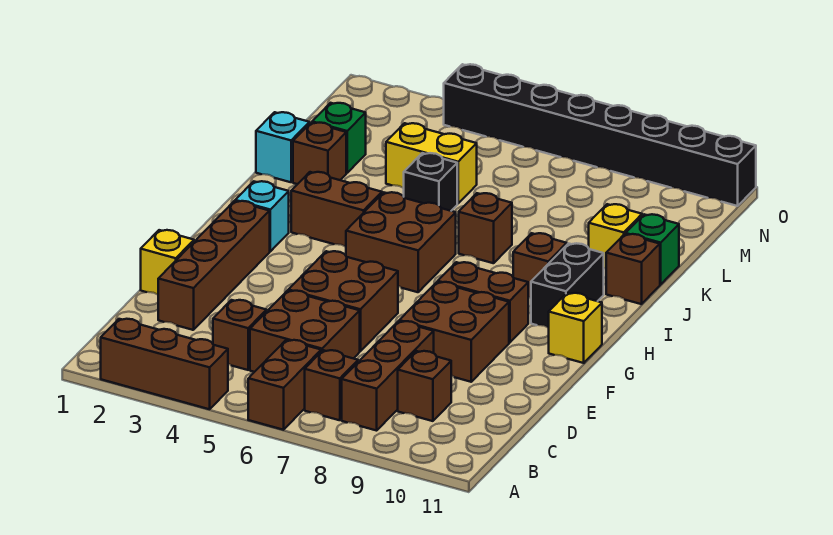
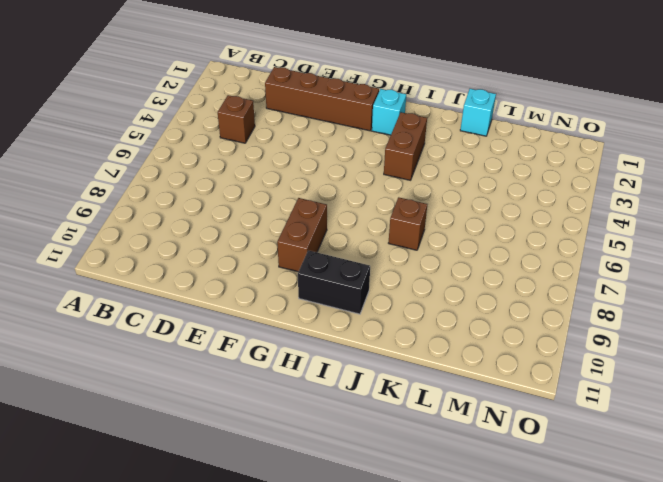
none -> brown brick A2:A4 level 1
none -> brown brick A6:B6 level 1
none -> brown brick B7 level 1

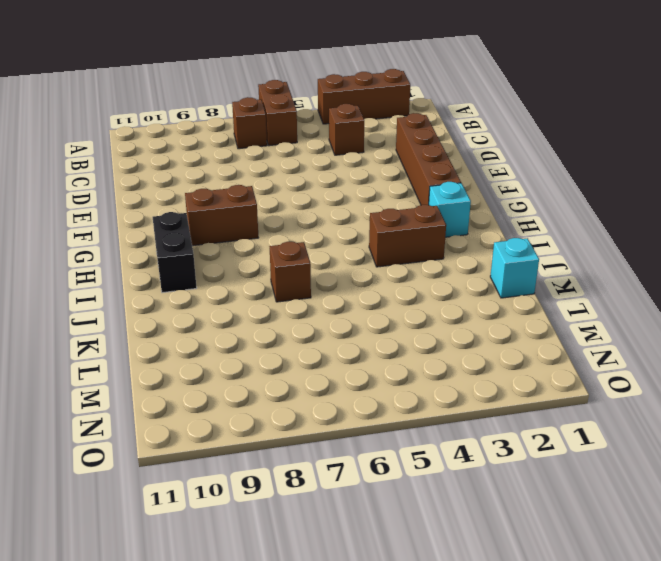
none -> brown brick B8:D8 level 1
none -> brown brick C5:D6 level 1
none -> brown brick C9 level 1

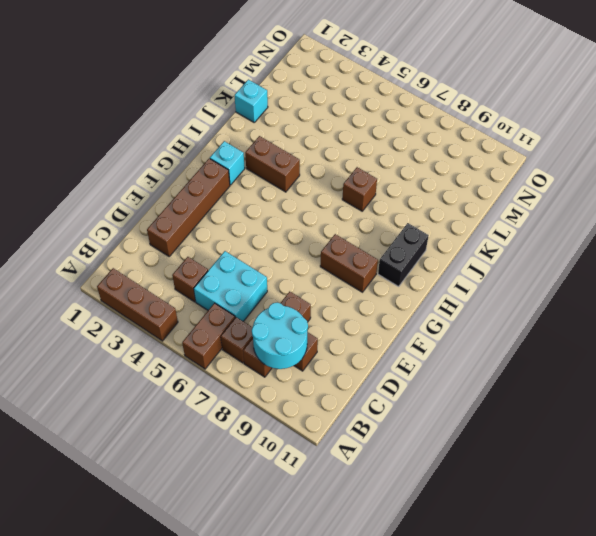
cyan round brick B8:C9 level 2 -> none
cyan brick C5:D6 level 1 -> brown brick C5:D6 level 1
none -> yellow brick E1 level 1
none -> brown brick E5:F6 level 1
none -> brown brick E8:F9 level 1

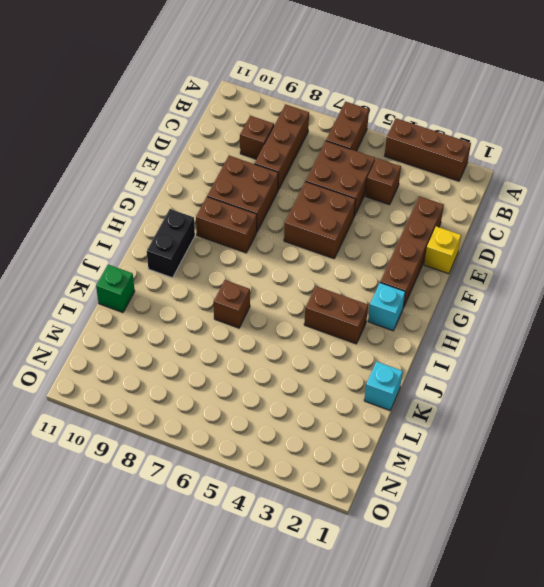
none -> brown brick B7 level 1
none -> yellow brick G11 level 1
none -> brown brick H5:I6 level 1

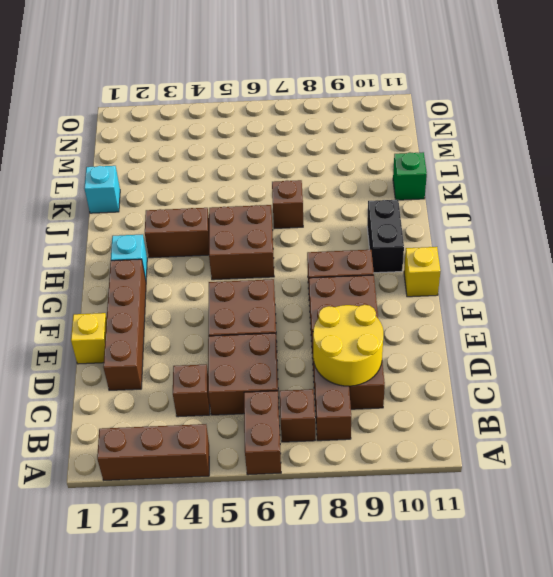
yellow round brick C8:D9 level 2 -> none
none -> brown brick I9 level 1
none -> brown brick J11 level 1
none -> brown brick K2 level 1

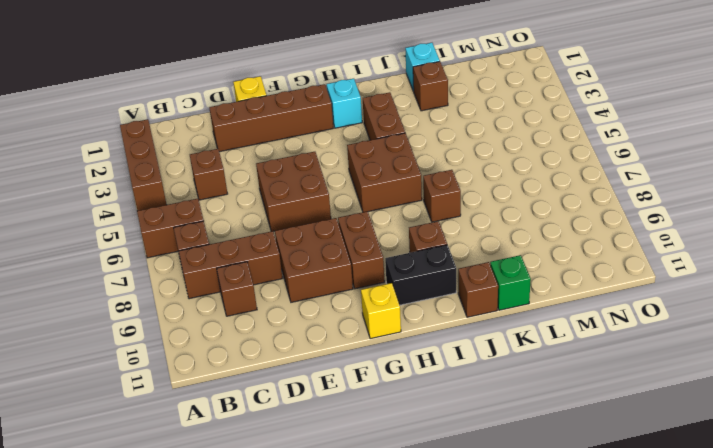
none -> brown brick C5:D6 level 1
none -> black brick K5 level 1
none -> yellow brick K10 level 1

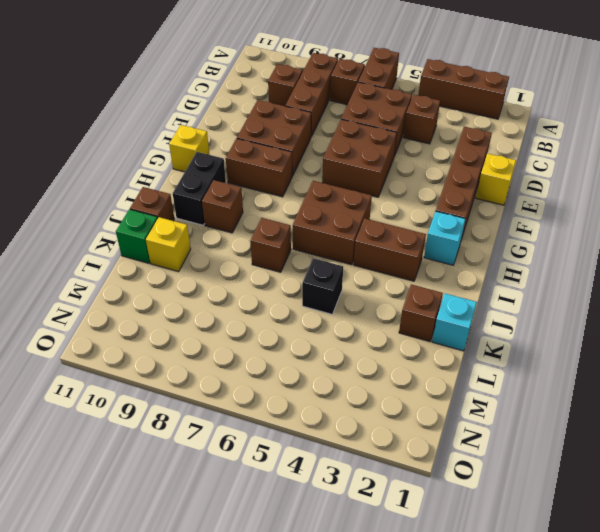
none -> green brick L2 level 1
none -> yellow brick L4:L5 level 1
none -> black brick O4:O11 level 1

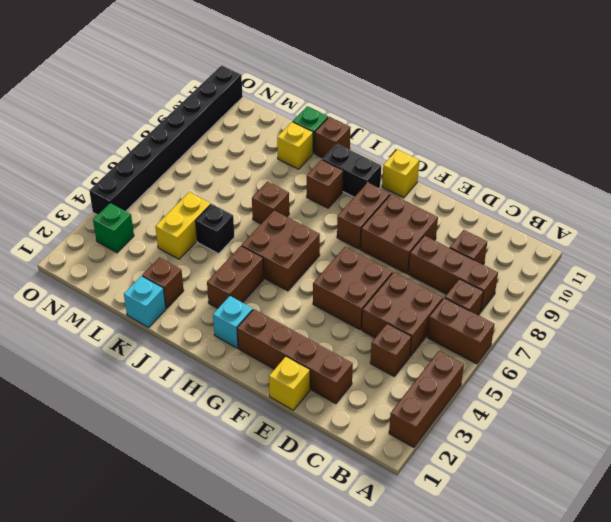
green brick N3 level 1 -> green brick L2 level 1

